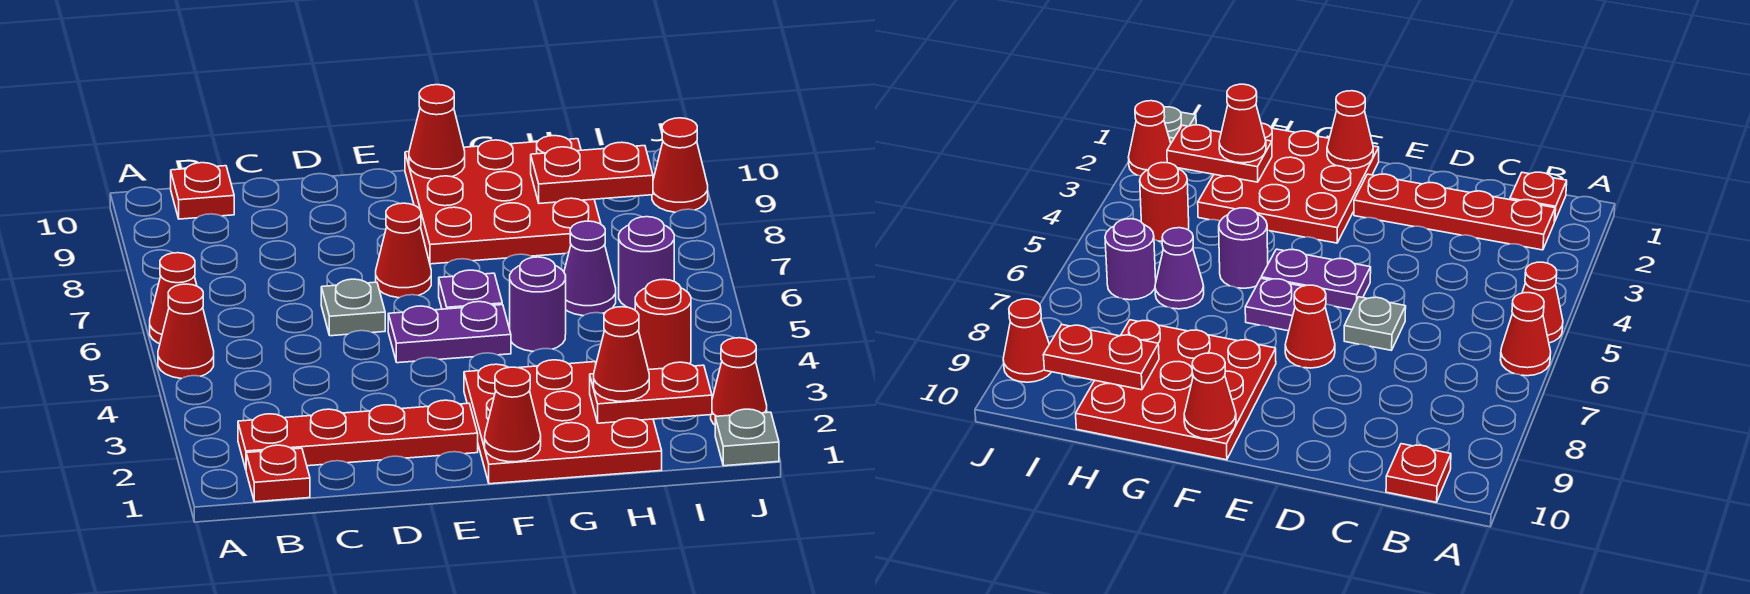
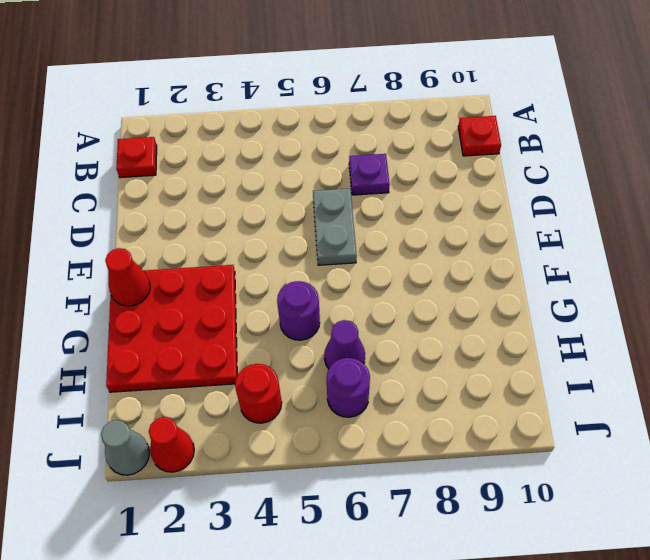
purple plate C7 level 1 -> purple plate F6 level 1
grey plate D6:E6 level 1 -> grey plate D6 level 1
grey cone J1 level 1 -> grey plate J1 level 1
none -> red cone A5 level 1
none -> red cone A6 level 1
none -> red plate B2:E2 level 1

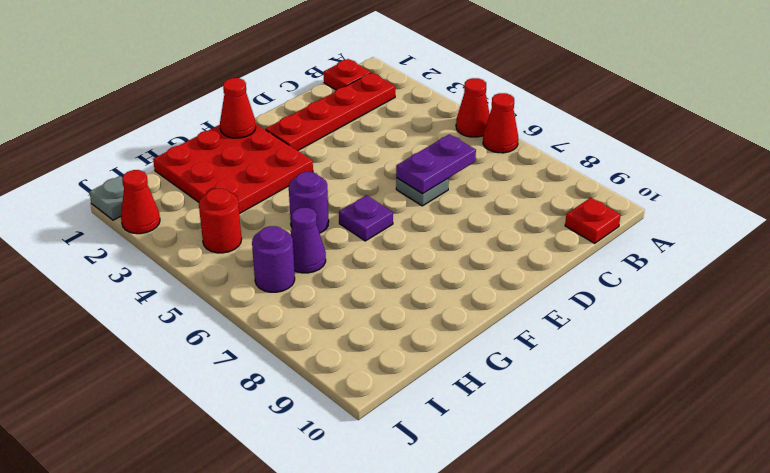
purple plate C6:D6 level 2 -> purple plate E5:F5 level 1
none -> red cone E7 level 1
none -> red plate F8:H10 level 1
none -> red cone J9 level 1

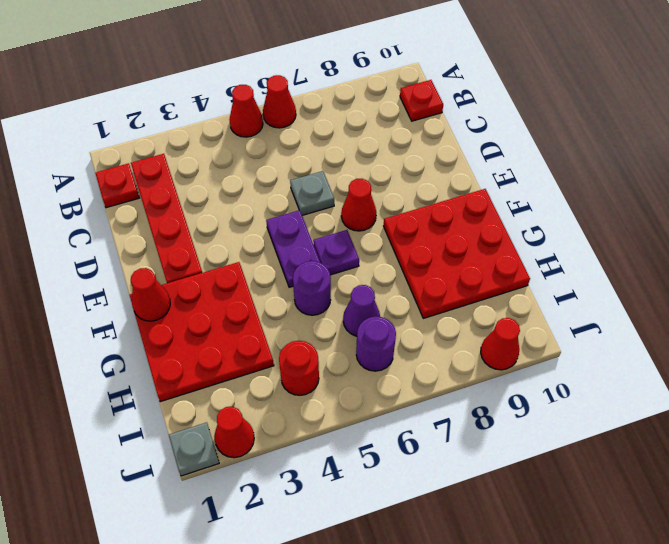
none -> red cone F10 level 2
none -> red plate H2:I2 level 2
none -> red plate H9:I9 level 2

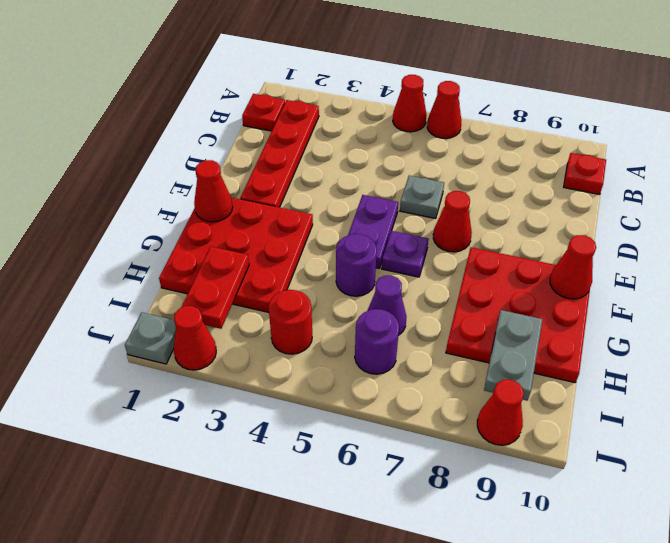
grey plate H9:I9 level 2 -> red plate H9:I9 level 2
none -> red cone H2 level 3

